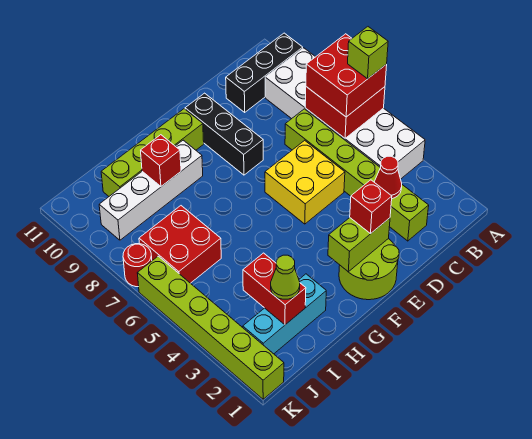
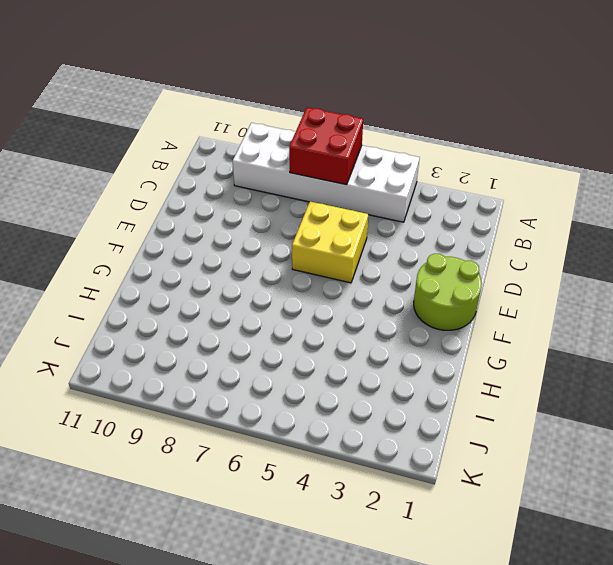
none -> black brick A10:C10 level 1
none -> lime brick C2:C7 level 1
none -> black brick E8:E10 level 1

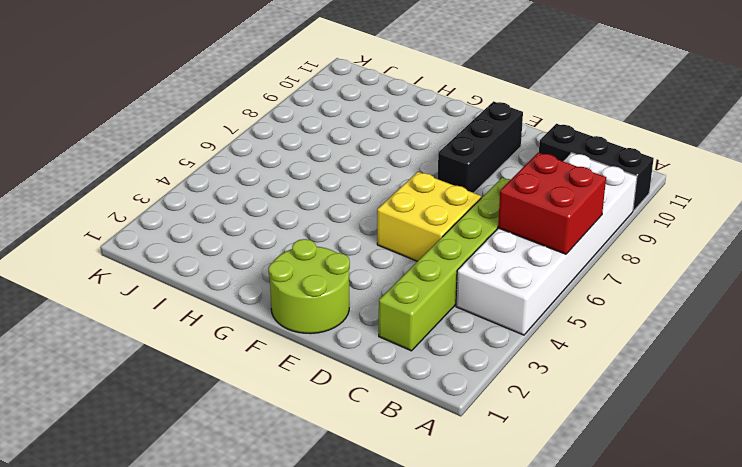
none -> lime brick F10:I10 level 1
none -> white brick G9:J9 level 1
none -> cyan brick H2:J2 level 1

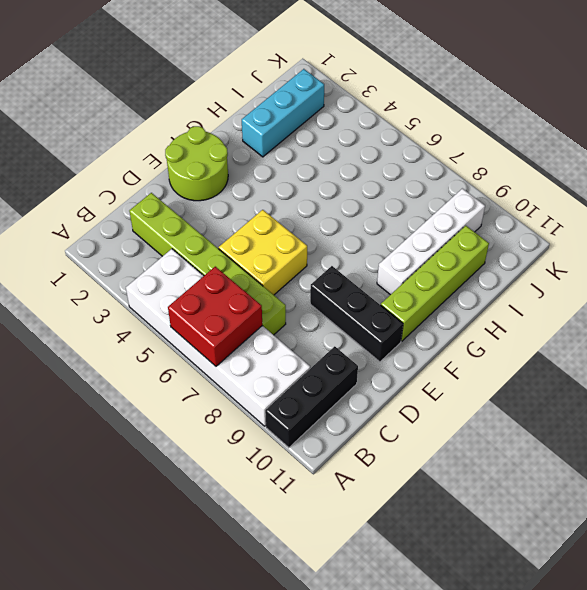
none -> red brick I6:J7 level 1
none -> lime brick K1:K6 level 1
none -> red round brick K7 level 1

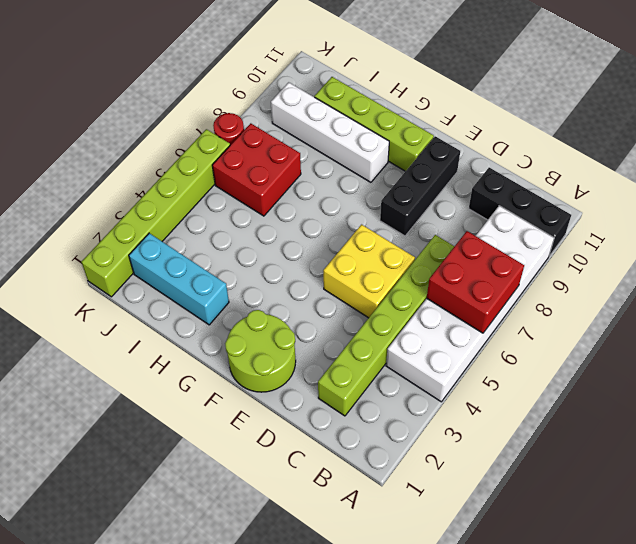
none -> red cone C3 level 2
none -> lime brick E2:F2 level 2
none -> red brick H9 level 2

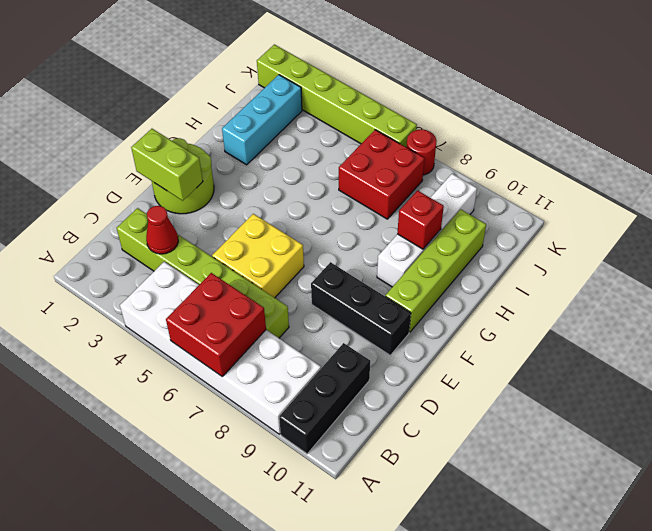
lime brick E1:E2 level 2 -> lime brick E2:F2 level 2
none -> red brick I2:I3 level 2
none -> red brick A6:B7 level 3
none -> red brick E2 level 3

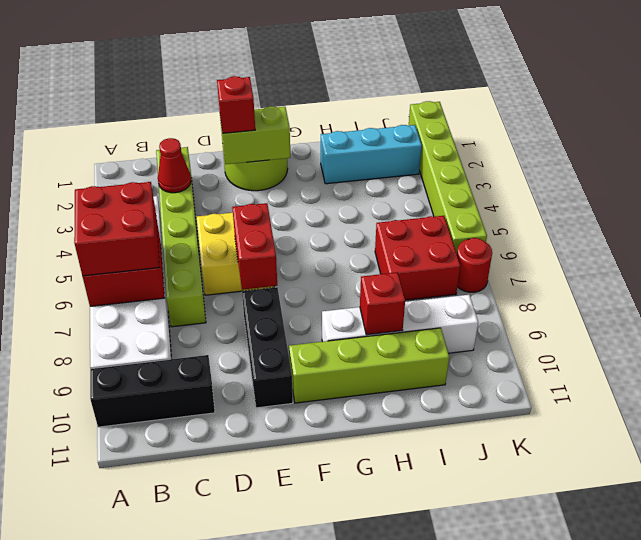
red brick E6:E7 level 2 -> red brick I2:I3 level 2
none -> lime cone I2 level 3
none -> lime brick A6 level 4

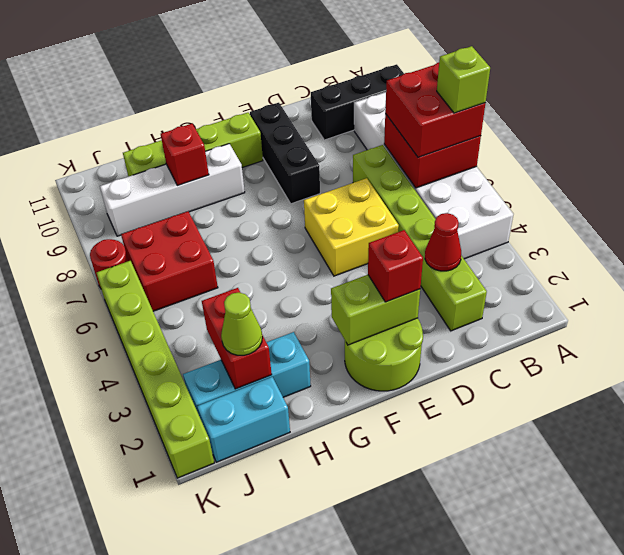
cyan brick I1:J1 level 1 -> none

